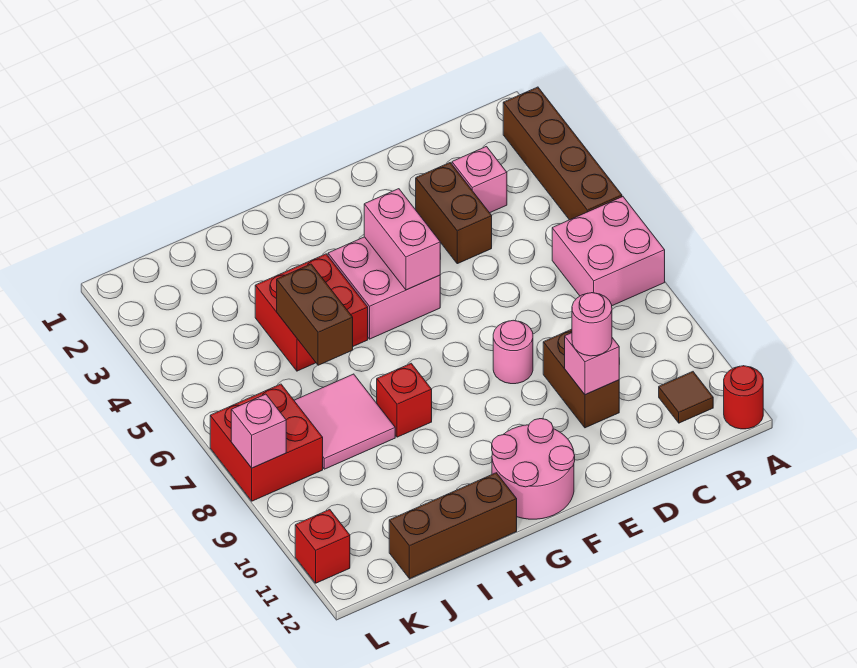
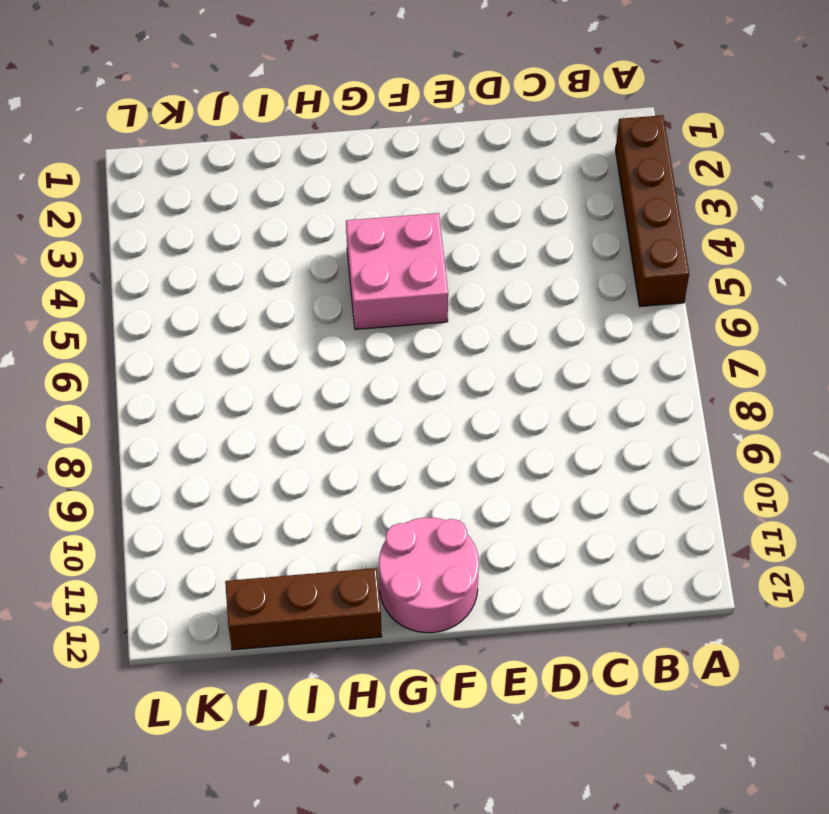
none -> pink brick A6:B7 level 1
none -> red round brick A12 level 1
none -> brown tile B11 level 1

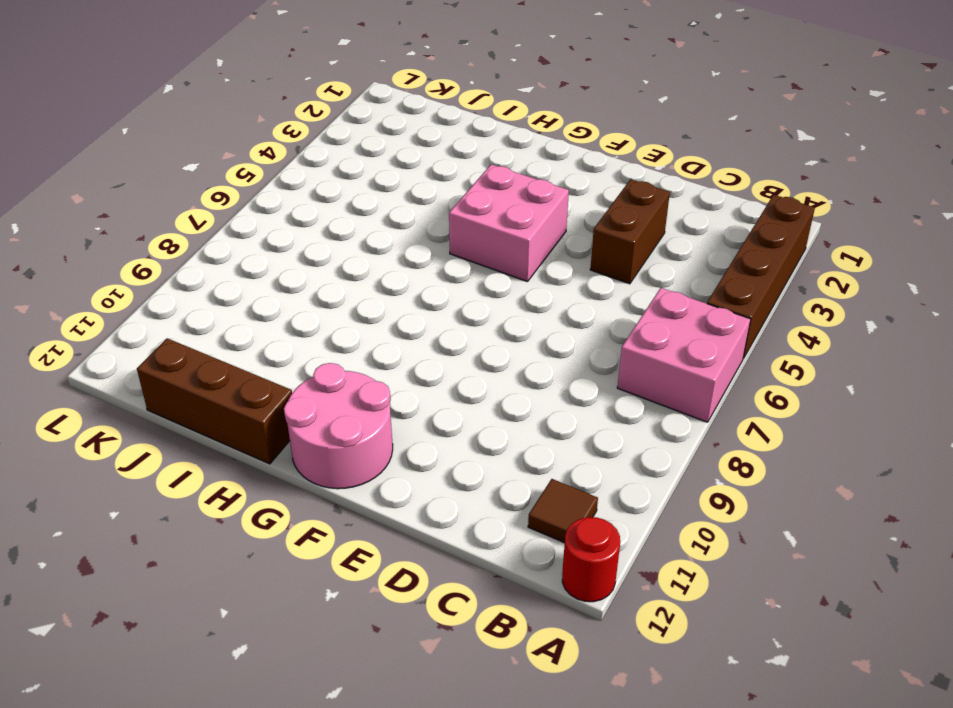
none -> pink brick C3 level 1
none -> brown brick D9:D10 level 1
none -> pink round brick E8 level 1

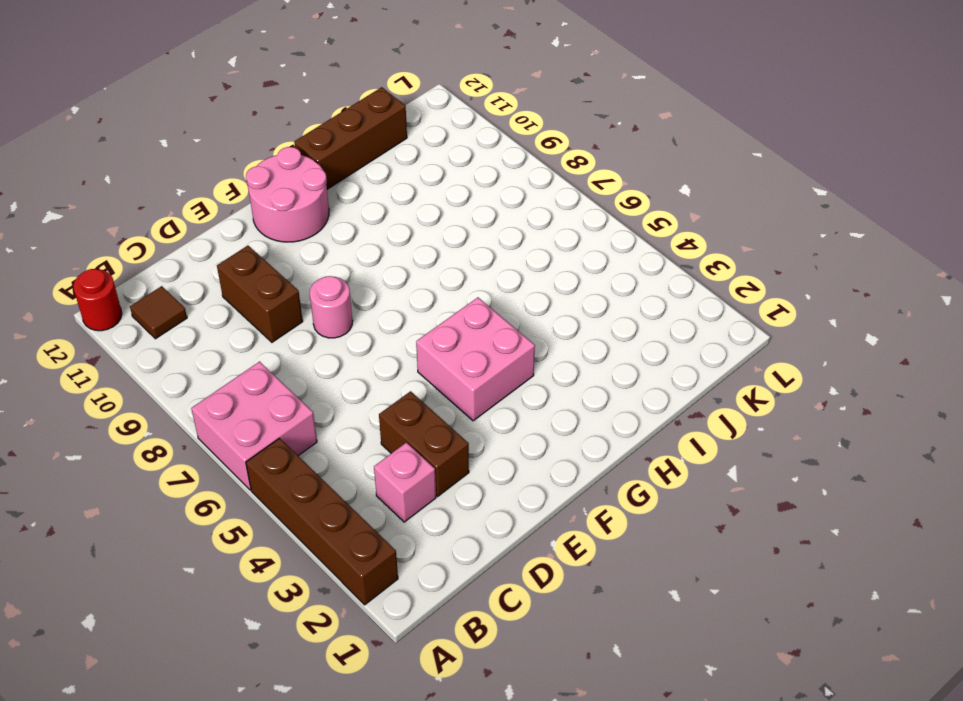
none -> red brick H4:I5 level 1
none -> red brick H8 level 1
none -> pink tile I7:J8 level 1

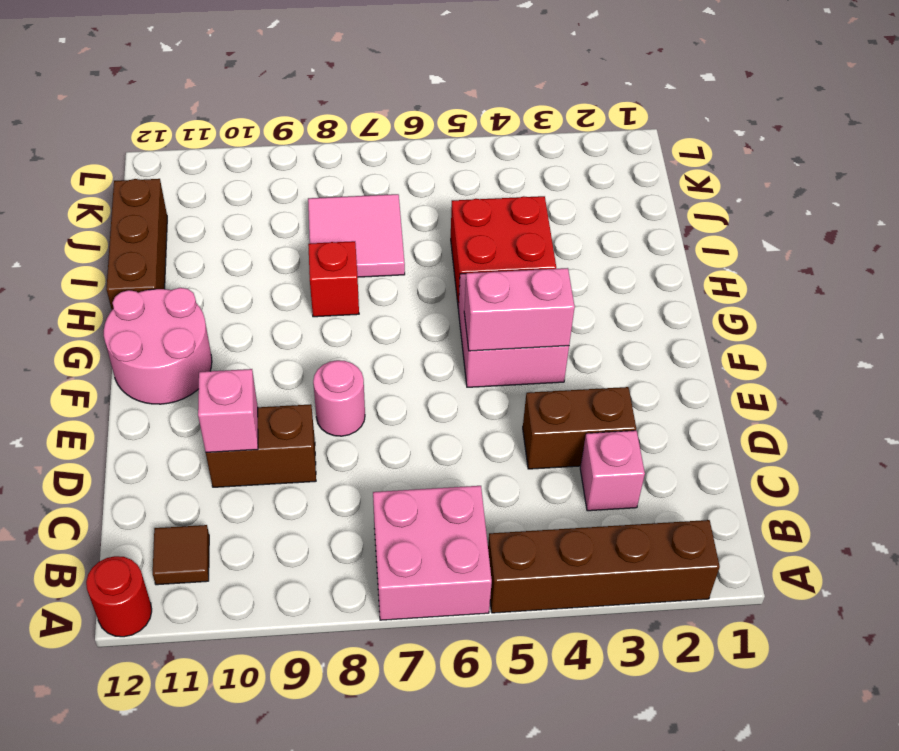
none -> red brick K7:L8 level 1
none -> red brick L11 level 1
none -> brown brick I5:I6 level 2

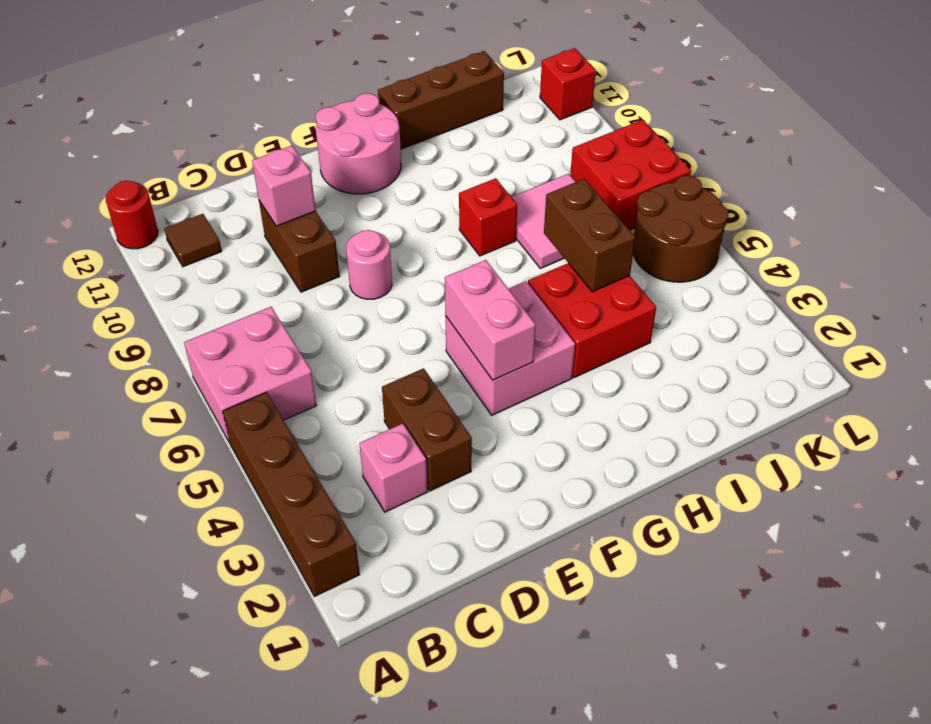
brown round brick K5:L6 level 1 -> none
none -> pink brick L8 level 2
none -> pink round brick D10 level 3

